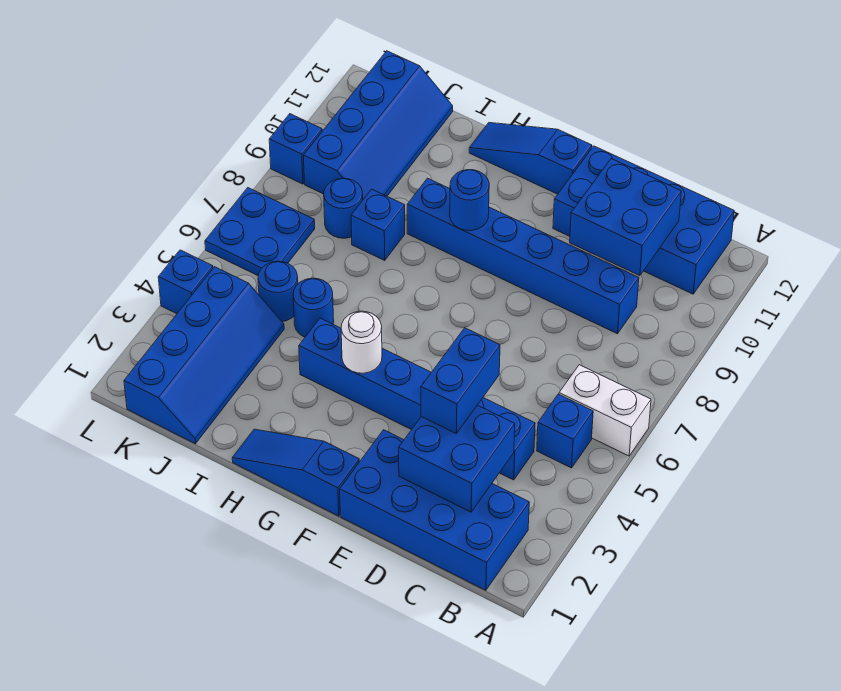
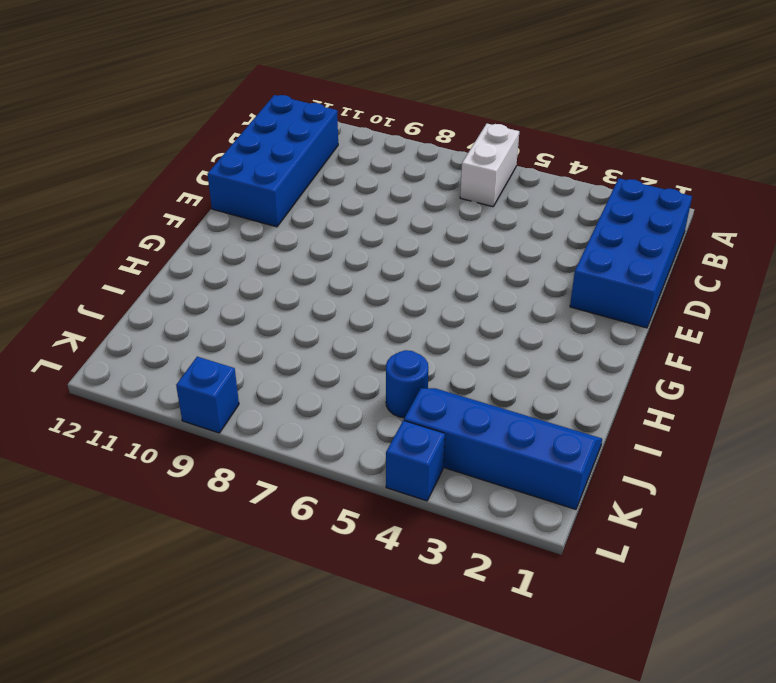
none -> blue brick B5 level 1
none -> blue brick C4:H4 level 1
none -> blue brick C9:H9 level 1

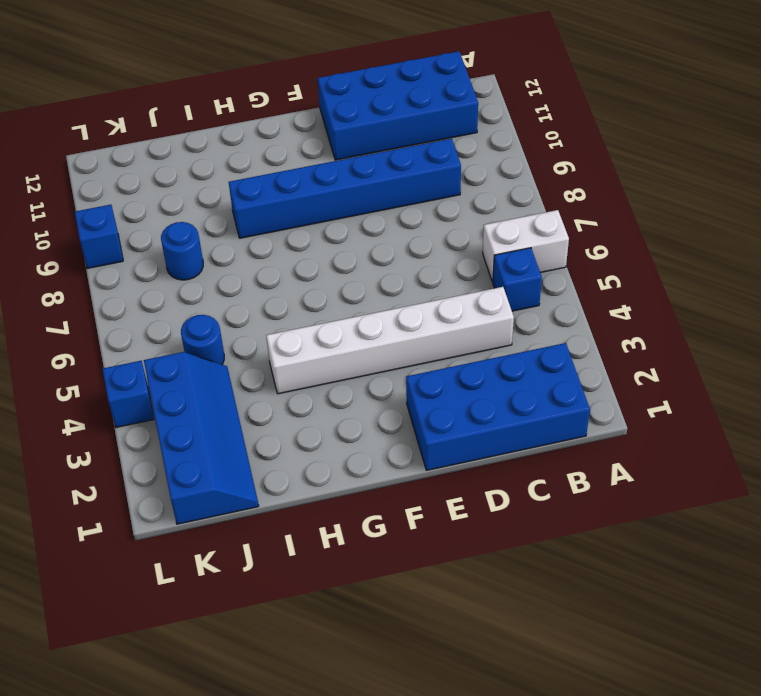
white brick C4:H4 level 1 -> blue brick C4:H4 level 1
none -> blue slope F1:H1 level 1 top F
none -> blue slope F12:H12 level 1 top F
none -> blue round brick I5 level 1

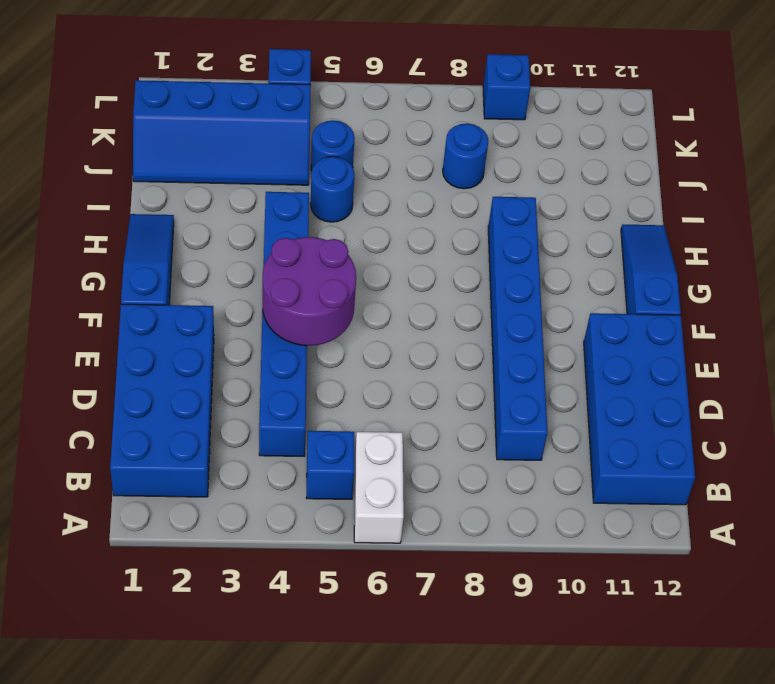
purple round brick E4:F5 level 2 -> none
none -> blue brick I8 level 1
none -> blue slope J9:K12 level 1 top K
none -> blue plate K6:L7 level 1

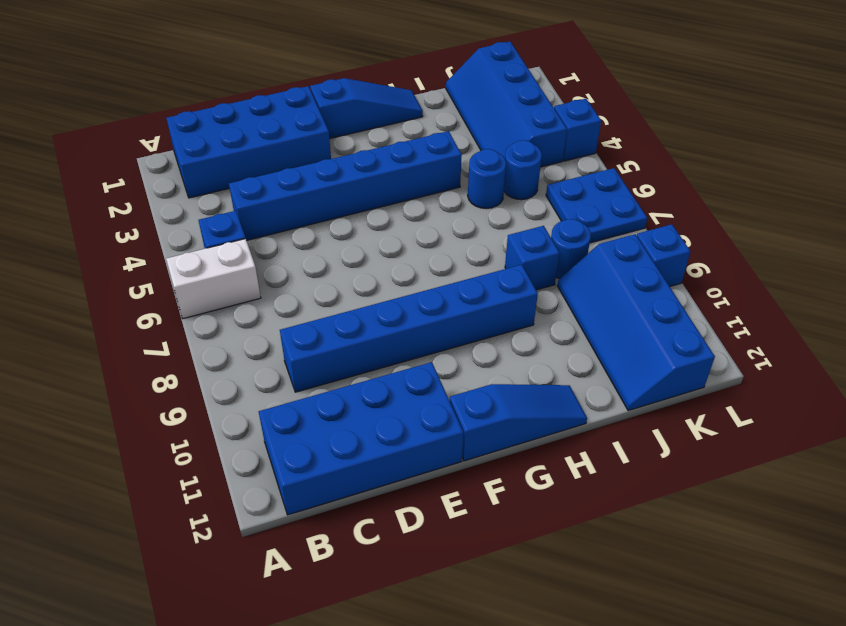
none -> blue brick C2:D3 level 2
none -> blue brick C10:D11 level 2
none -> white round brick G4 level 2

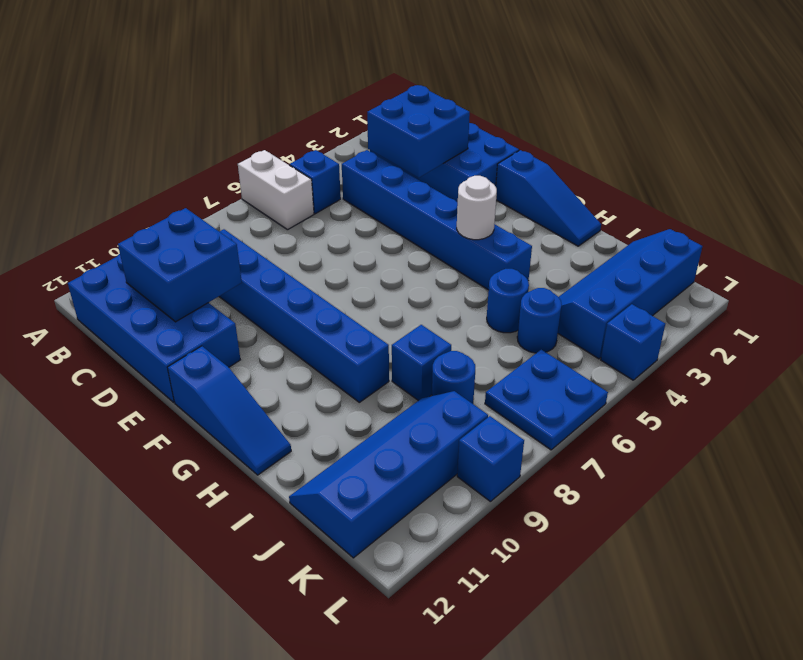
none -> blue round brick G9 level 2
none -> blue brick D3:D4 level 3

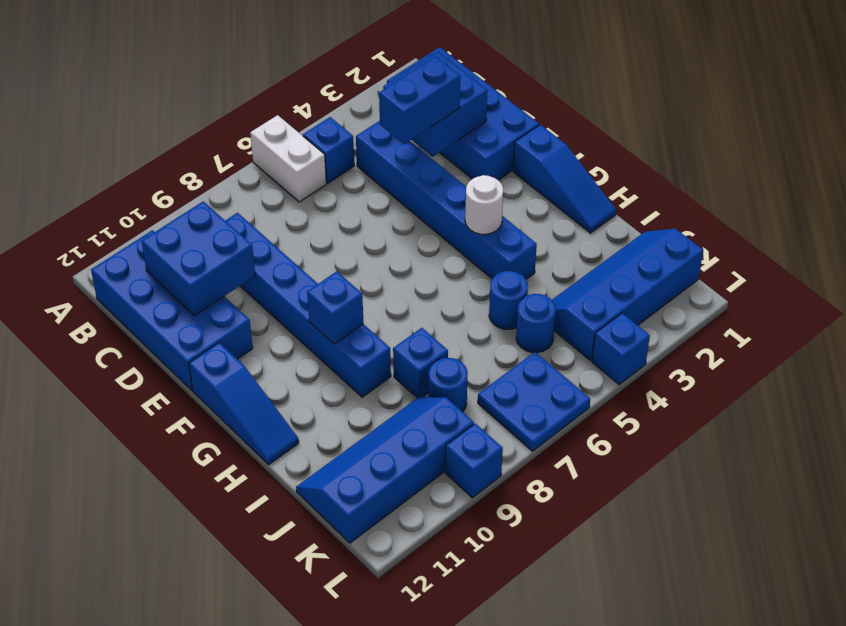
blue brick G9 level 2 -> blue round brick G9 level 2

